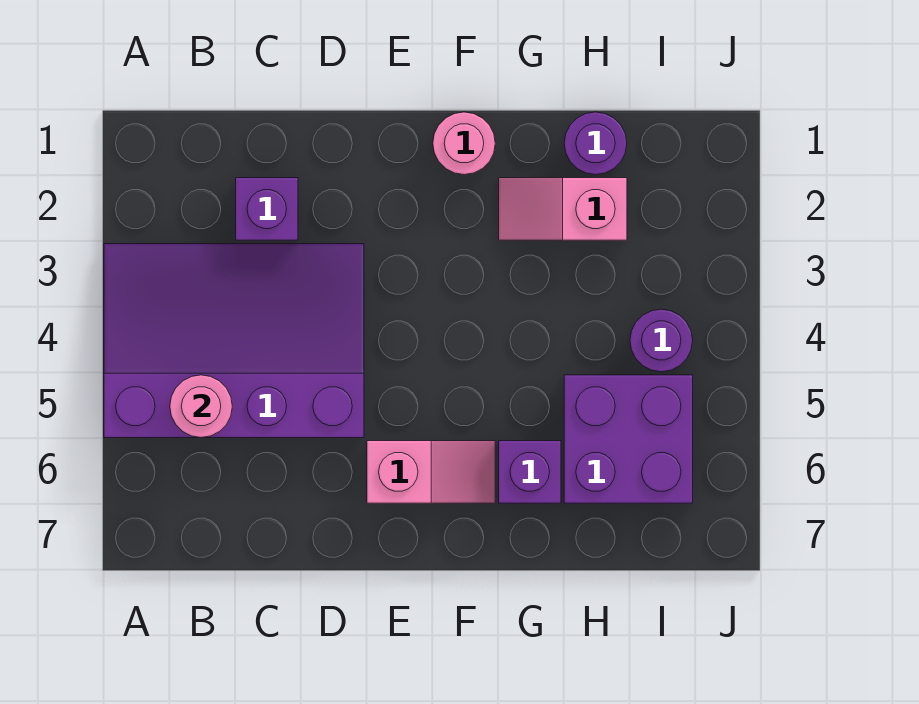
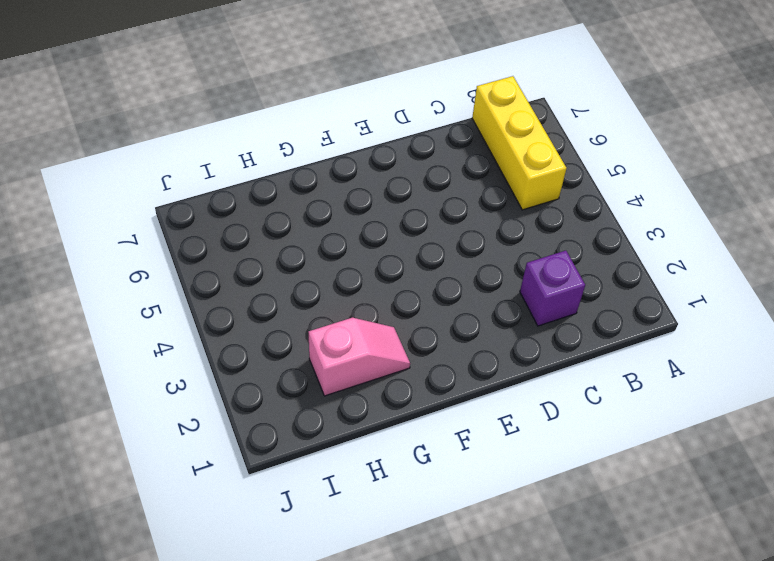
yellow brick B5:B7 level 1 -> purple slope A3:D5 level 1 top 5
none -> pink slope E6:F6 level 1 top E
none -> pink round brick F1 level 1

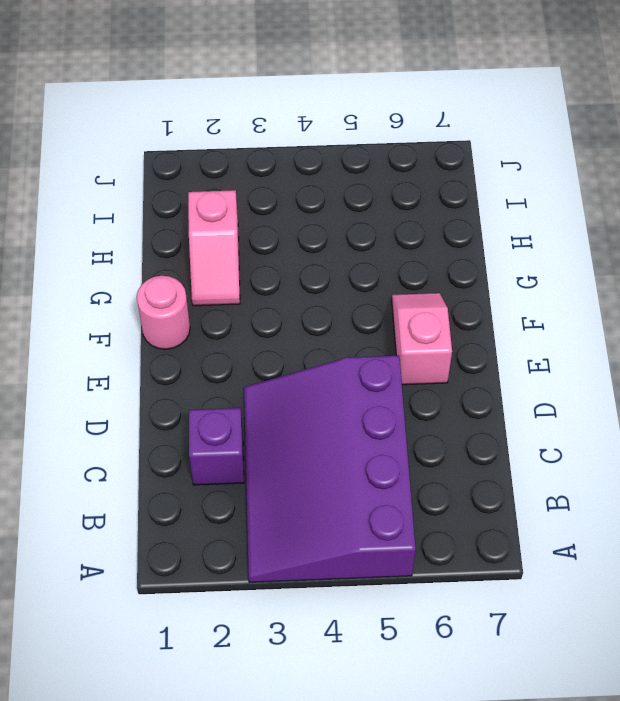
none -> purple brick G6 level 1
none -> purple round brick H1 level 1

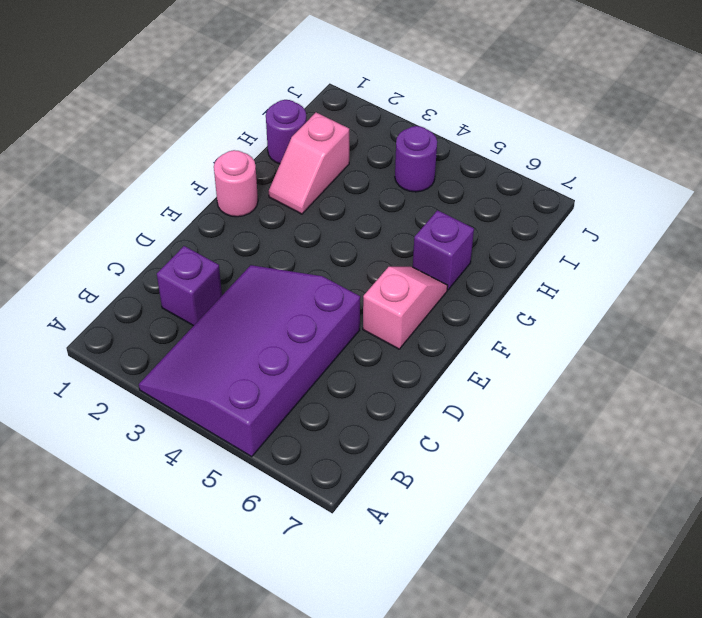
none -> purple brick H5:I6 level 1
none -> pink round brick B5 level 2

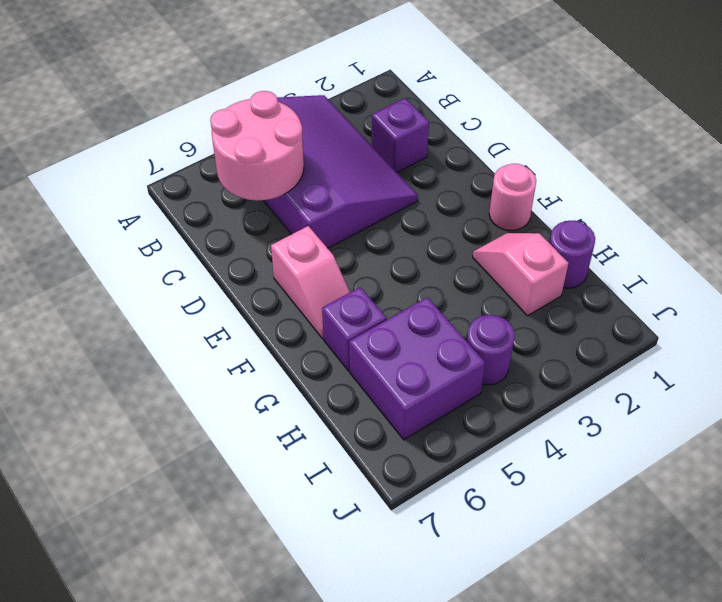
pink round brick B5:C6 level 2 -> pink round brick B5 level 2

